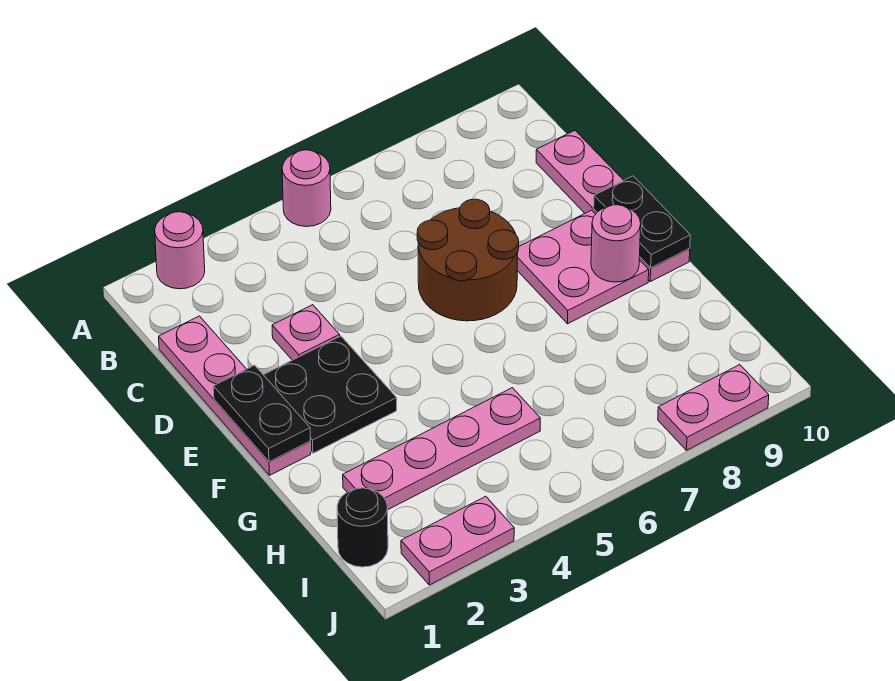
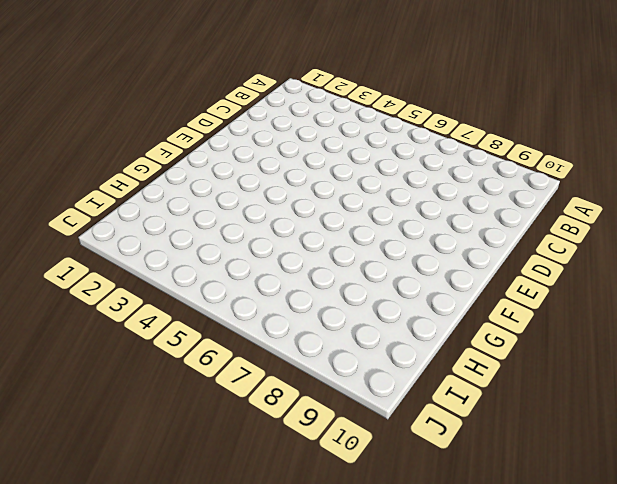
none -> pink round brick A2 level 1
none -> pink round brick A5 level 1
none -> pink plate C1:F1 level 1

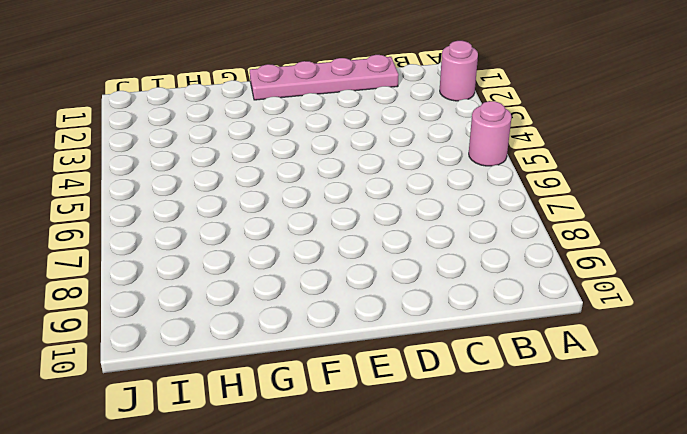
none -> pink plate C10:F10 level 1
none -> pink plate D3 level 1
none -> brown round brick D6:E7 level 1

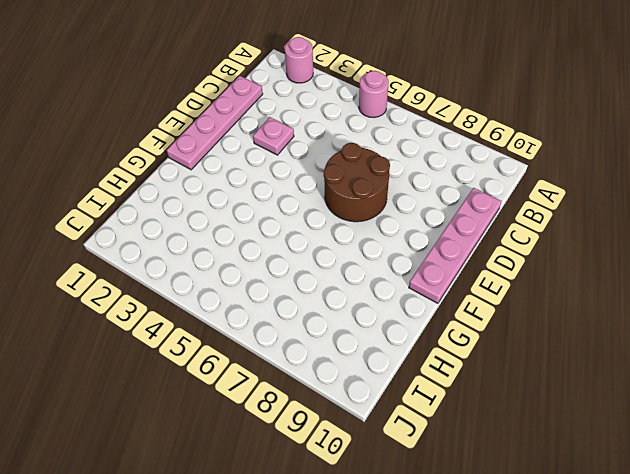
none -> black plate E2:F3 level 1
none -> pink plate E8:F9 level 1
none -> pink plate H2:H5 level 1

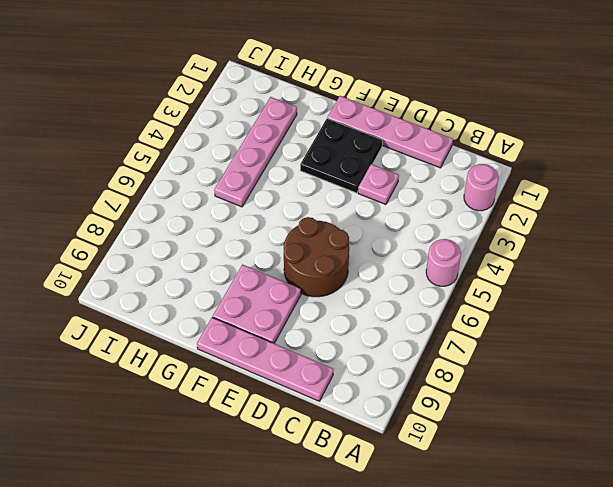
none -> black round brick I1 level 1
none -> pink plate J2:J3 level 1
none -> pink plate J8:J9 level 1

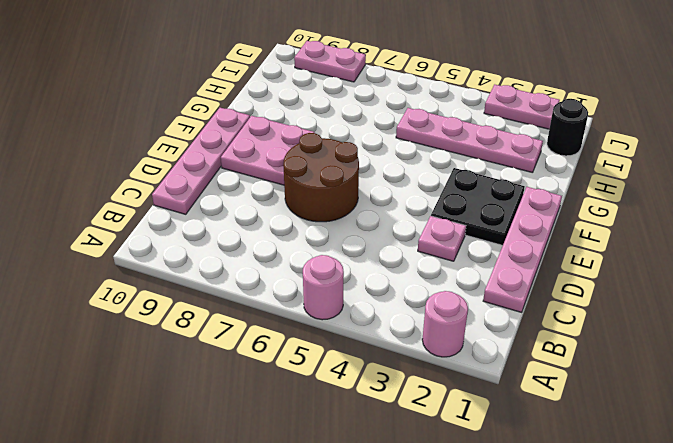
none -> black plate E1:F1 level 2
none -> black plate E10:F10 level 2
none -> pink round brick F9 level 2

